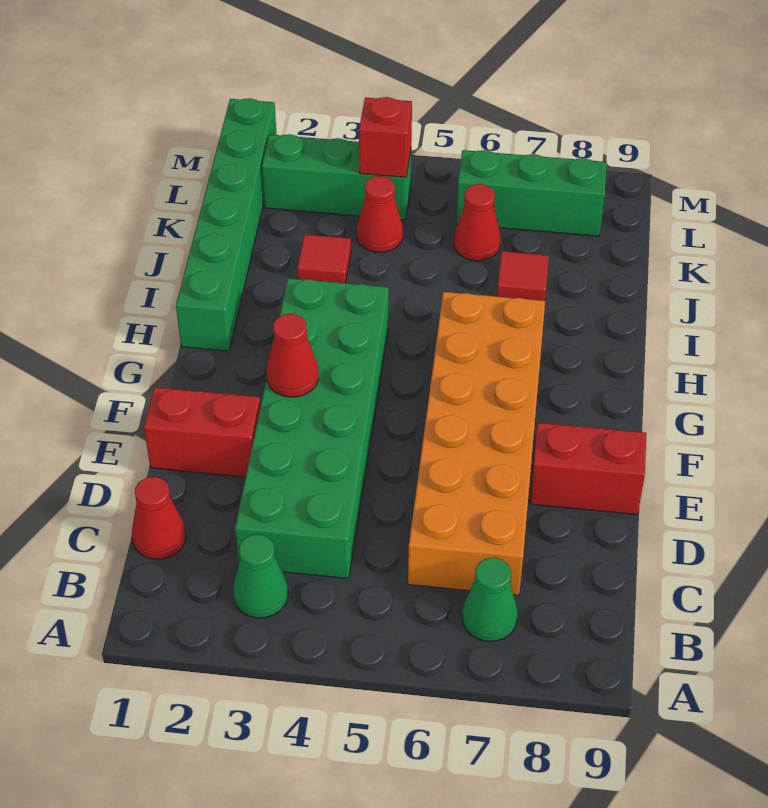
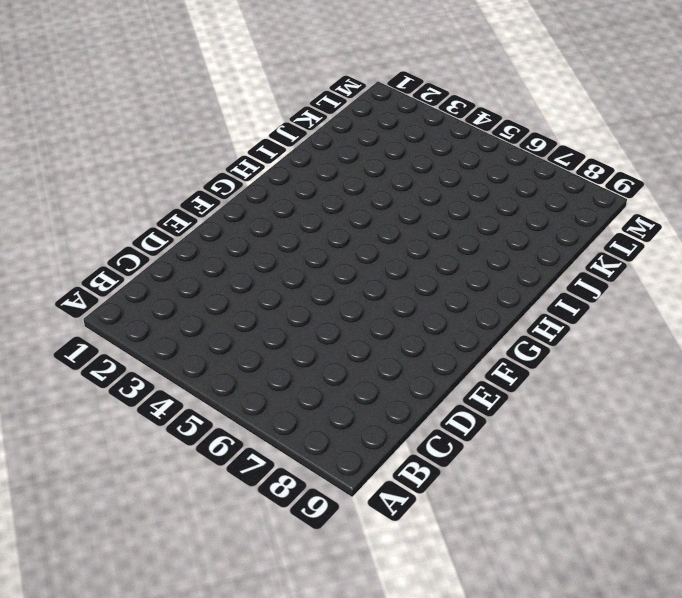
none -> green cone B3 level 1
none -> green cone B7 level 1
none -> red cone C1 level 1

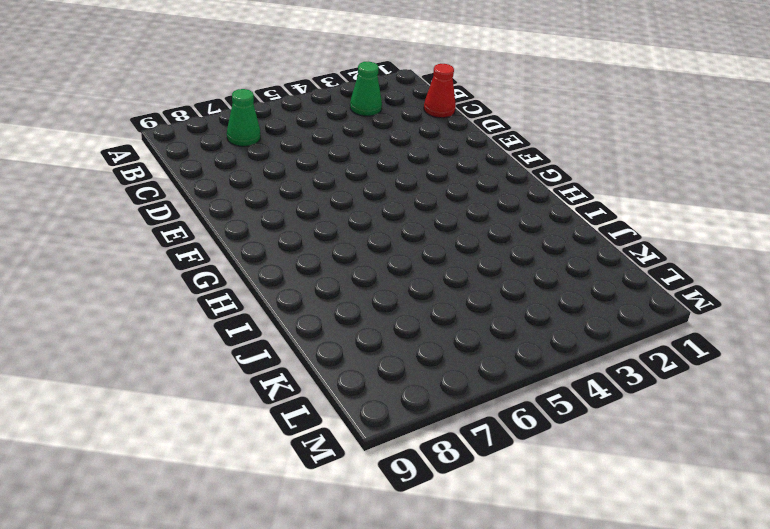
none -> green brick C3:H4 level 1
none -> orange brick C6:H7 level 1
none -> red brick E1:E2 level 1

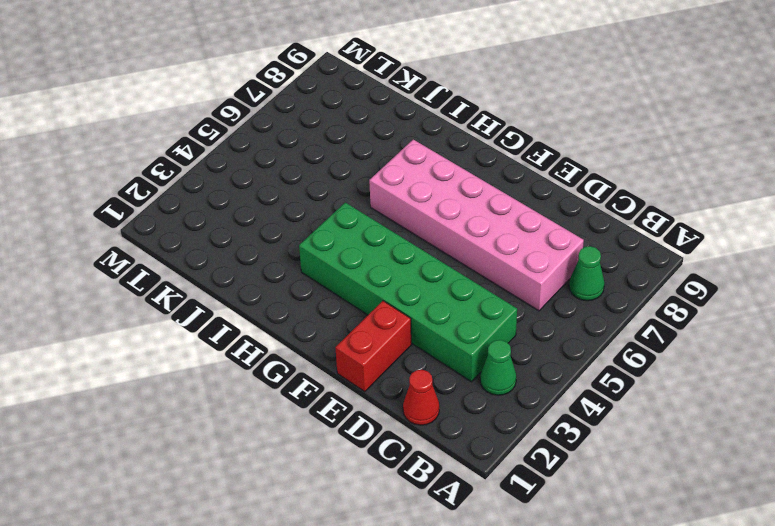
pink brick C6:H7 level 1 -> orange brick C6:H7 level 1
none -> red brick E8:E9 level 1
none -> green brick H1:M1 level 1
none -> red tile J3 level 1

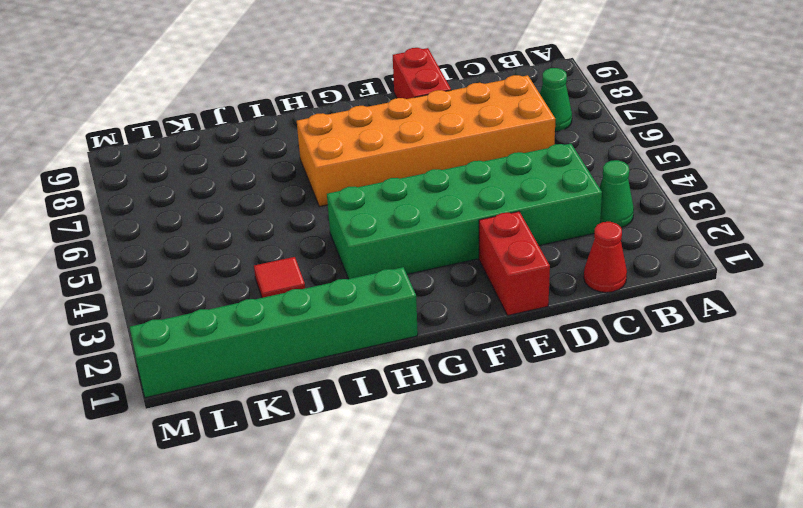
none -> red tile J7 level 1
none -> red cone K4 level 1
none -> red cone K6 level 1

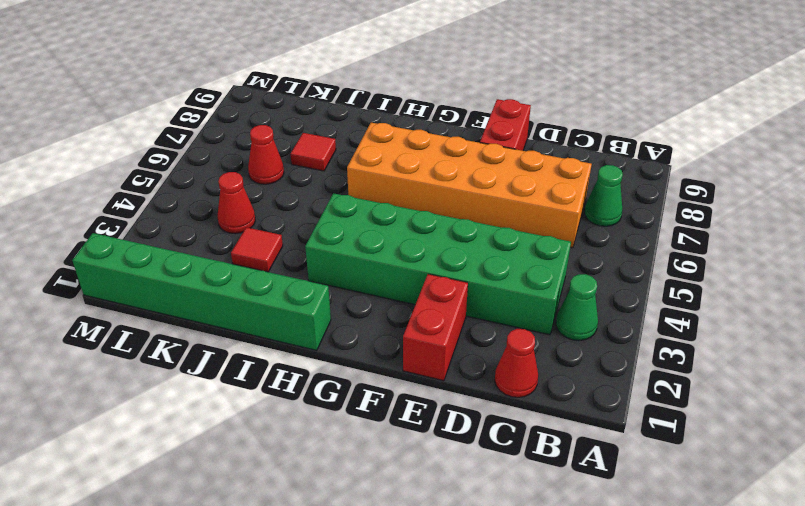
none -> green brick L2:L4 level 1
none -> green brick L6:L8 level 1
none -> red cone F3 level 2

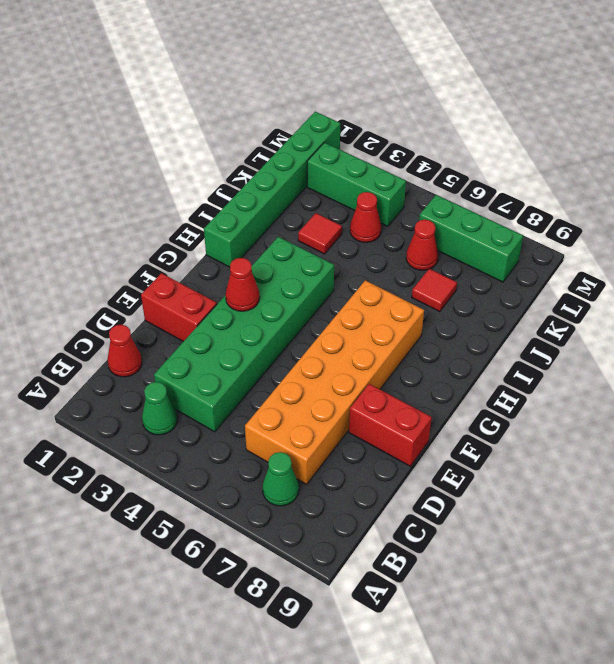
none -> red brick L4 level 2

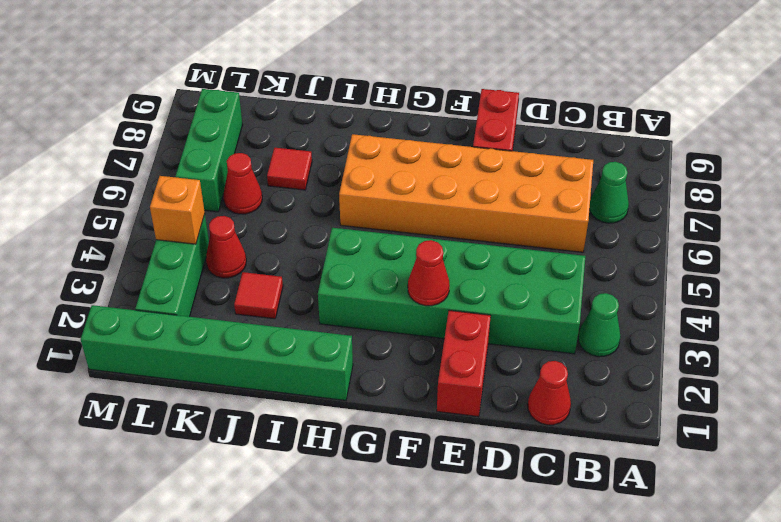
orange brick L4 level 2 -> red brick L4 level 2

